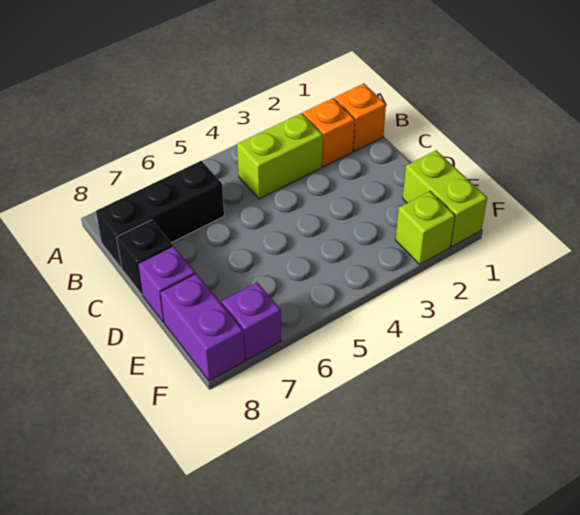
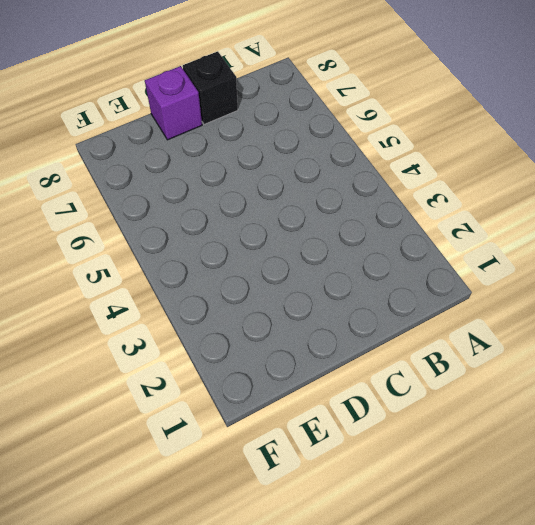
none -> orange brick B1 level 1
none -> orange brick B2 level 1

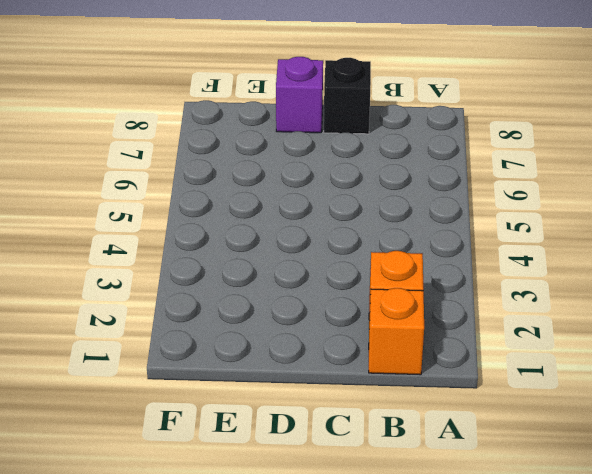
none -> lime brick B3:B4 level 1
none -> black brick B6:B8 level 1

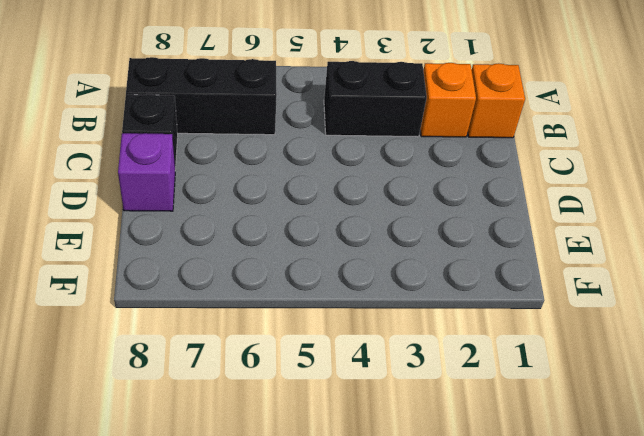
black brick B3:B4 level 1 -> lime brick B3:B4 level 1
none -> lime brick E1:F1 level 1
none -> purple brick E8:F8 level 1

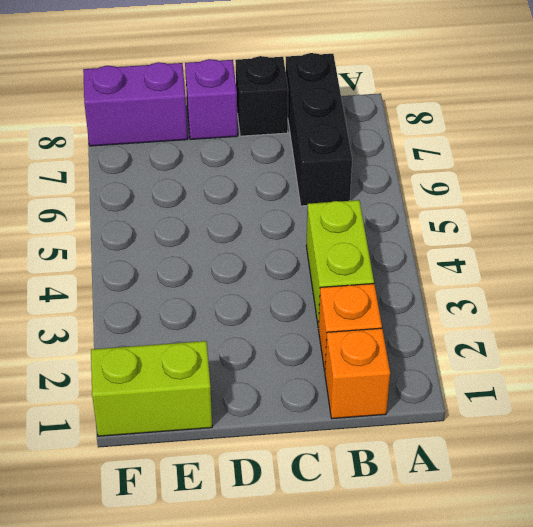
none -> lime brick F2 level 1
none -> purple brick F7 level 1

